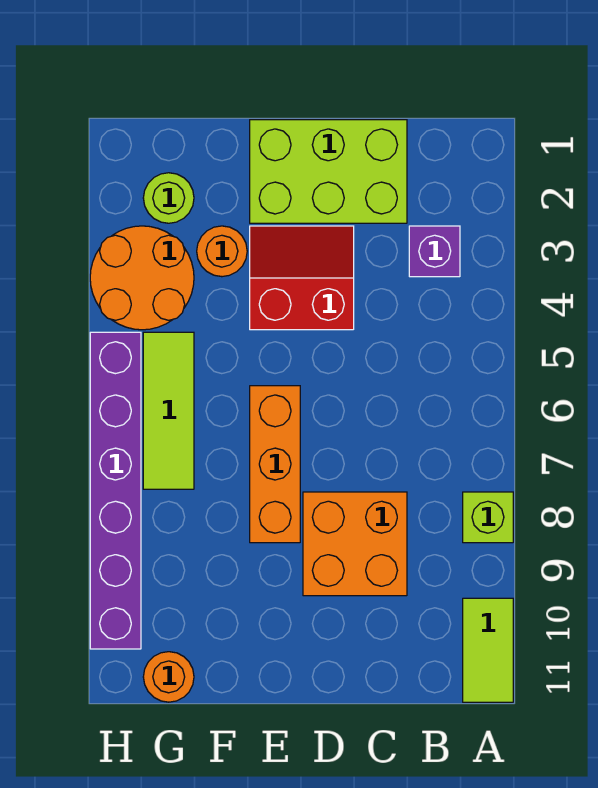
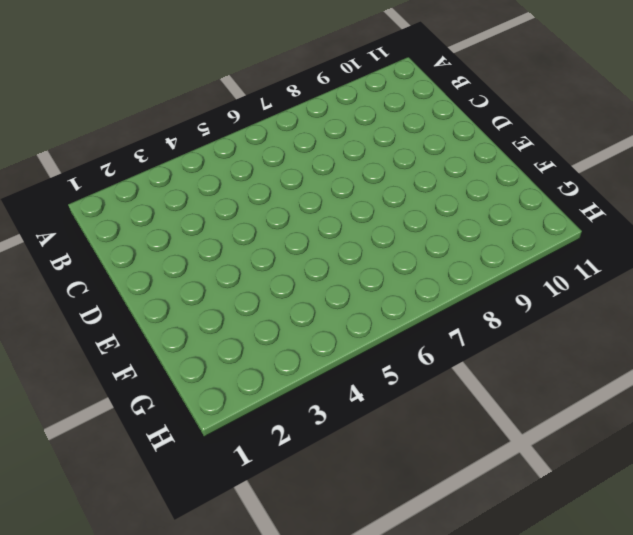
none -> lime brick A8 level 1
none -> lime tile A10:A11 level 1
none -> purple brick B3 level 1

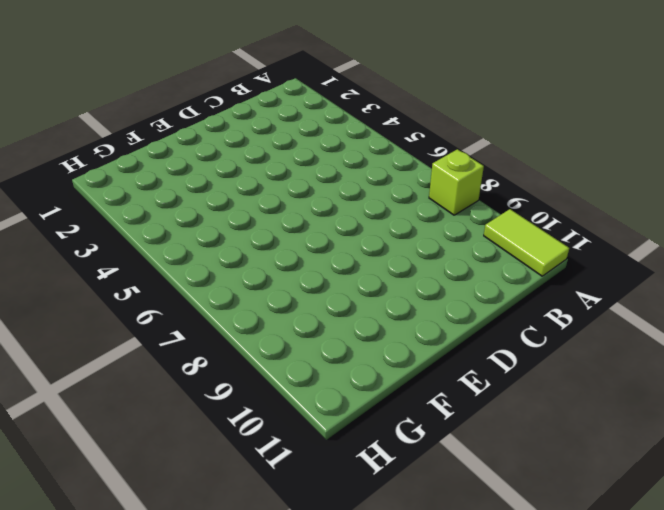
none -> purple brick B3 level 1
none -> lime brick C1:E2 level 1
none -> orange brick C8:D9 level 1

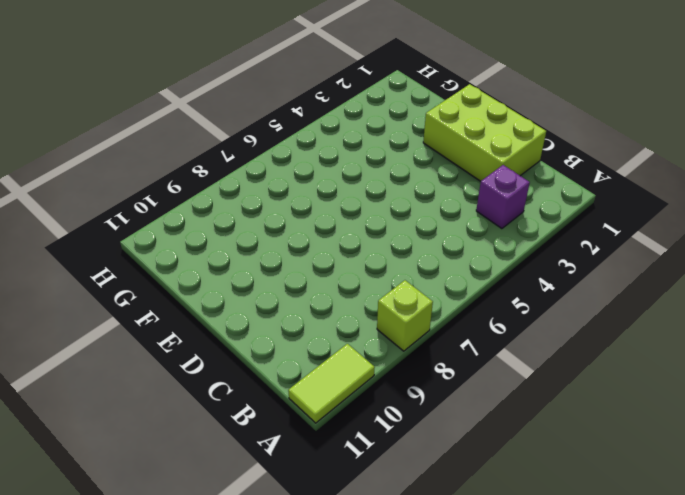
none -> orange brick C8:D9 level 1
none -> red slope D3:E4 level 1 top 4
none -> orange brick E6:E8 level 1

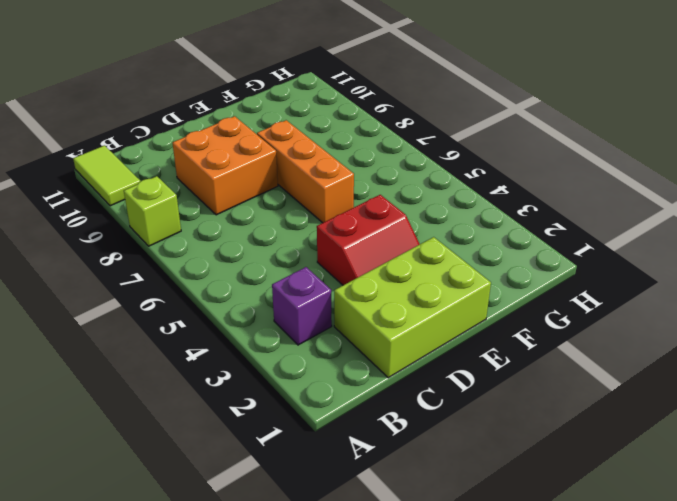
none -> orange round brick F3 level 1
none -> lime round brick G2 level 1
none -> orange round brick G3:H4 level 1

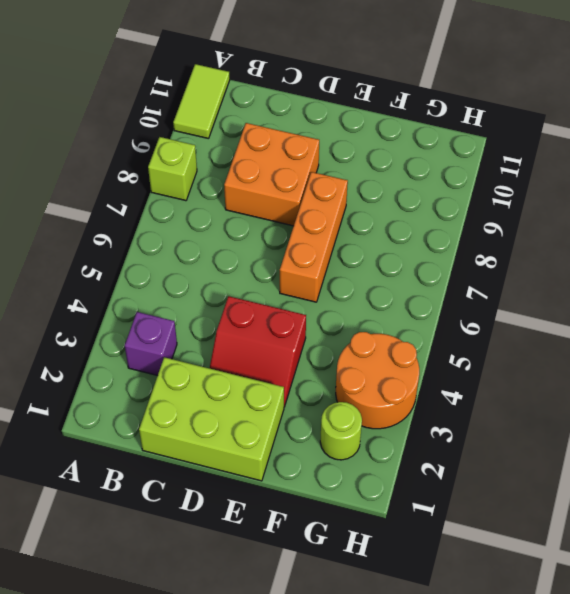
none -> orange round brick F3 level 1
none -> lime tile G5:G7 level 1
none -> orange round brick G11 level 1

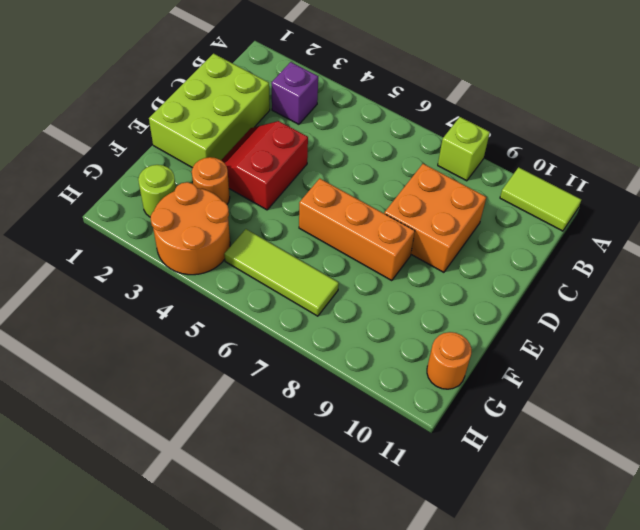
none -> purple brick H5:H10 level 1

